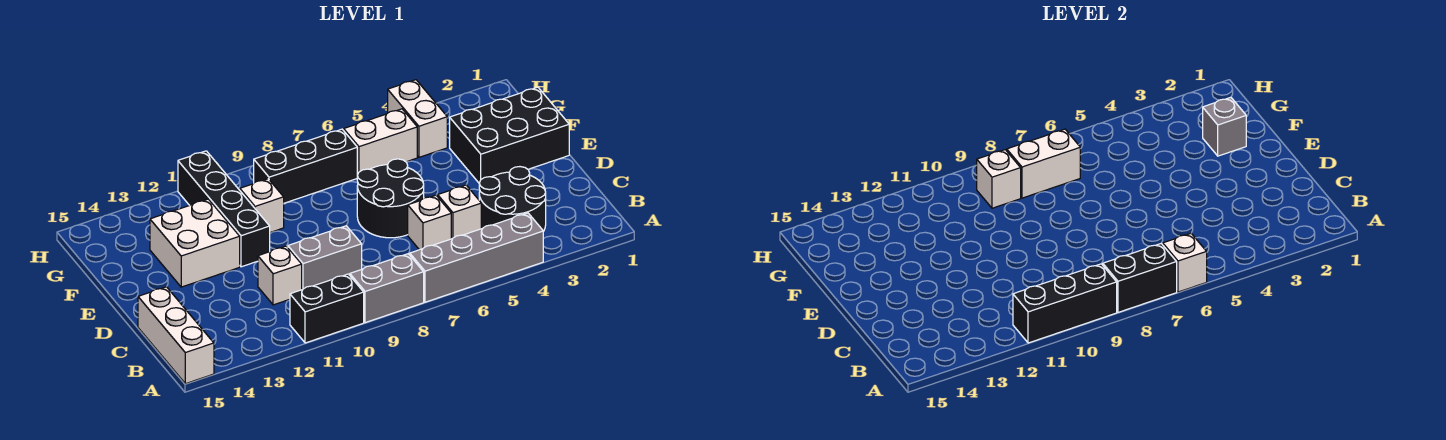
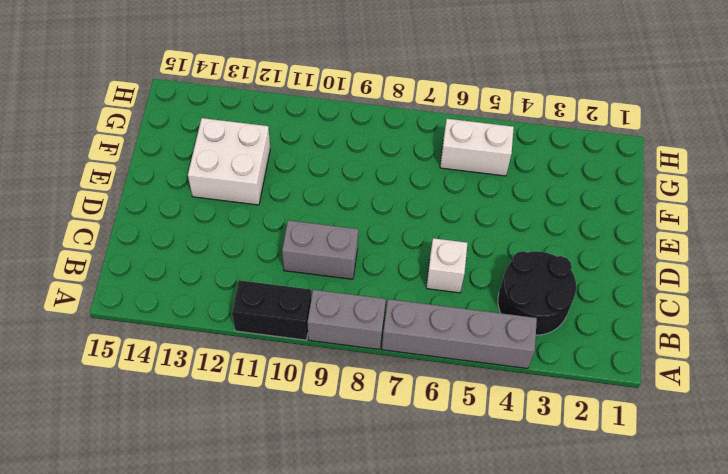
none -> white brick A15:C15 level 1
none -> white brick C5 level 1
none -> white brick C11 level 1

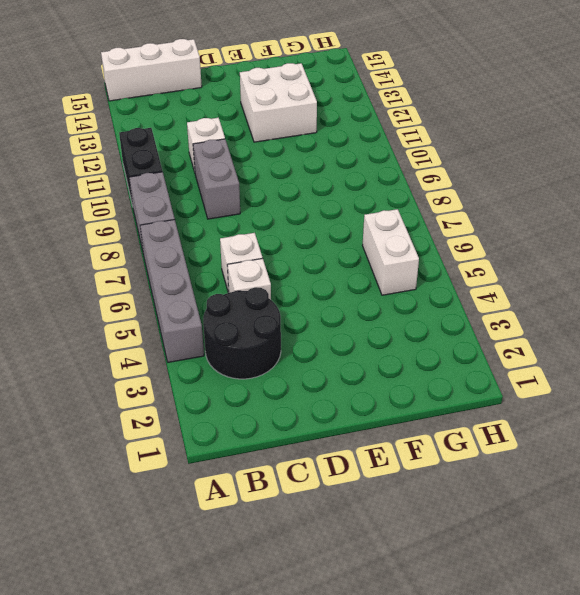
none -> black round brick D6:E7 level 1
none -> black brick E1:F3 level 1
none -> black brick E11:H11 level 1

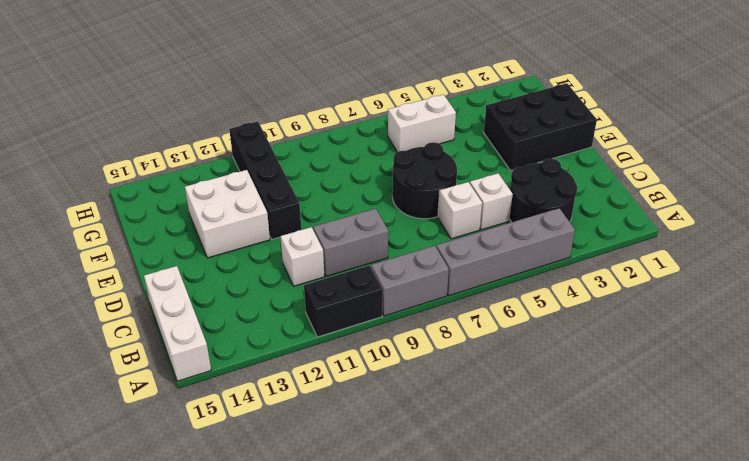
none -> white brick F10 level 1
none -> white brick G4:H4 level 1
none -> black brick G7:G9 level 1

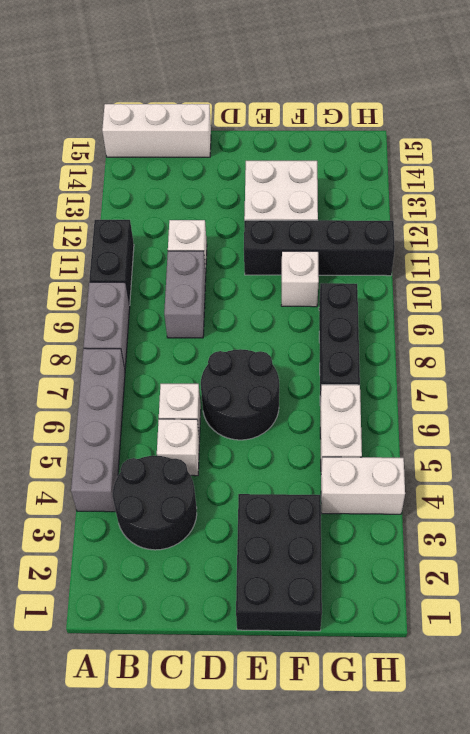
none -> white brick A6 level 2
none -> black brick A7:A8 level 2
none -> black brick A9:A11 level 2

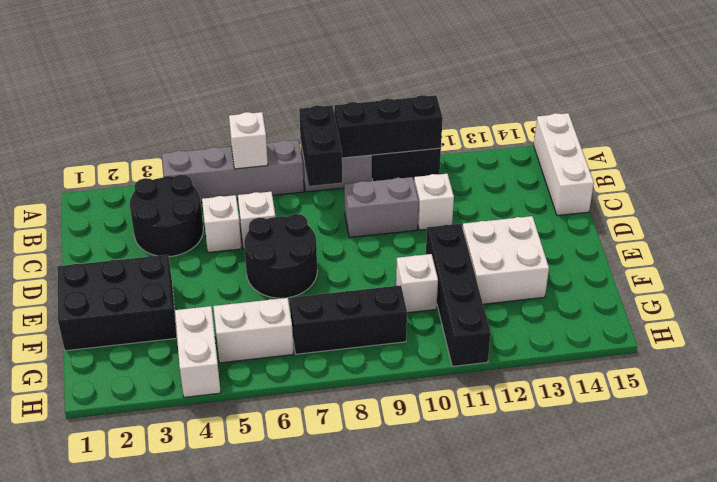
black brick A8:B8 level 2 -> black brick A7:A8 level 2
none -> grey brick F2 level 2
none -> white brick G7:G8 level 2
none -> white brick G9 level 2

